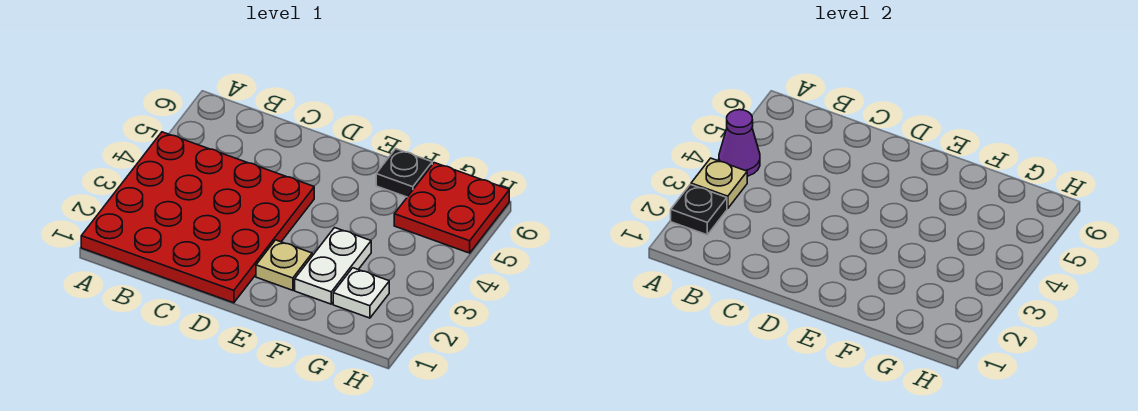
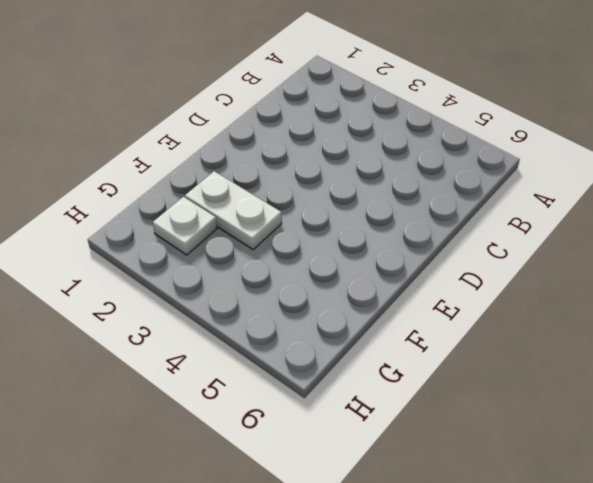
none -> red plate A1:D4 level 1
none -> tan plate E2 level 1

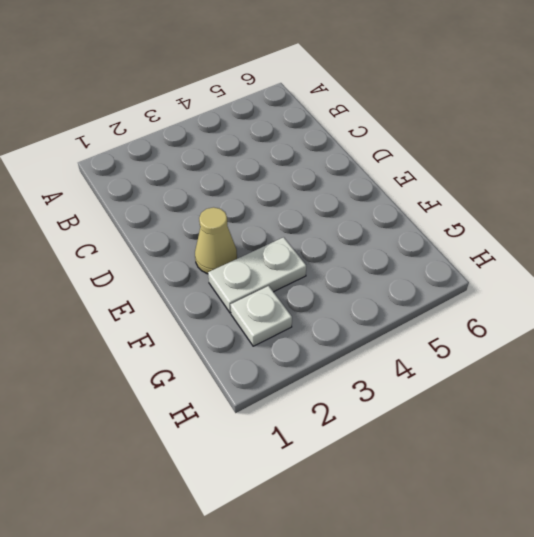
tan cone E2 level 1 -> tan plate E2 level 1
none -> red plate A1:D4 level 1
none -> black plate F6 level 1

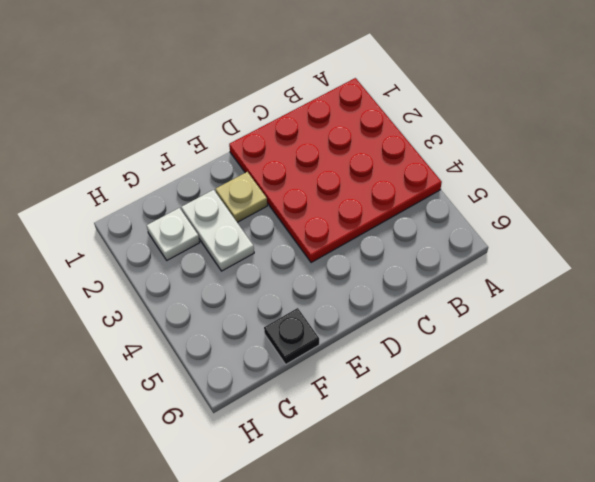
none -> red plate G5:H6 level 1
none -> black plate A2 level 2

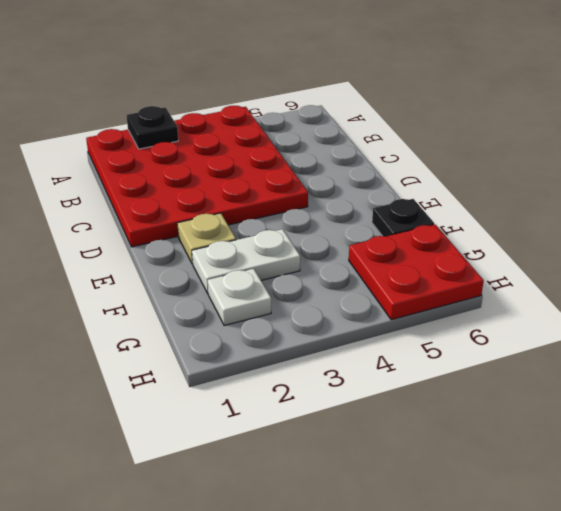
none -> tan plate A3 level 2
none -> purple cone A4 level 2

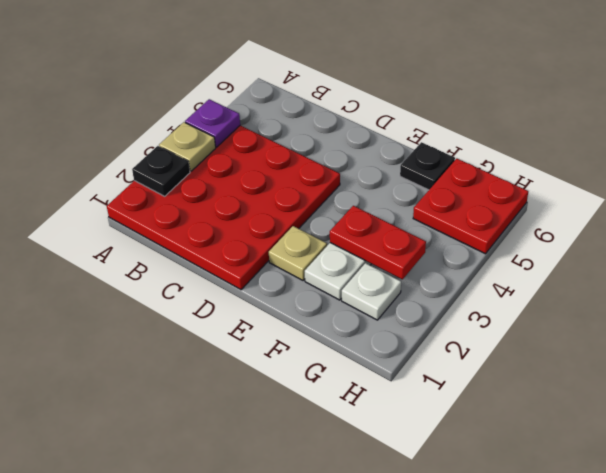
purple plate A4 level 2 -> purple cone A4 level 2
red plate F3:G3 level 2 -> none

